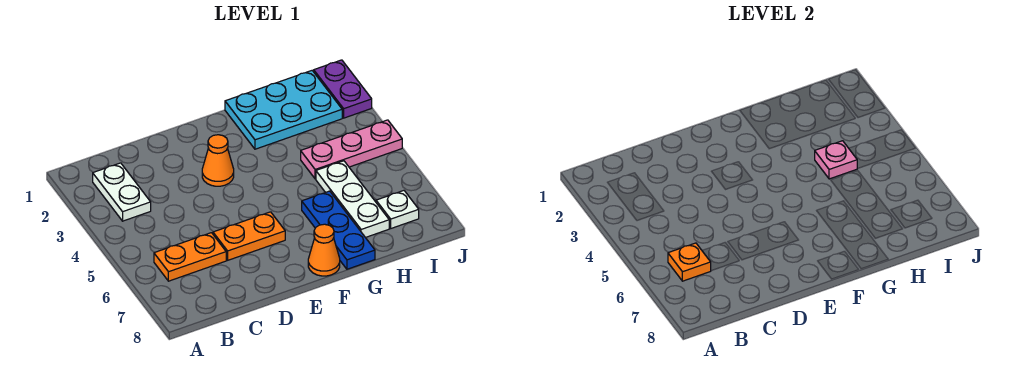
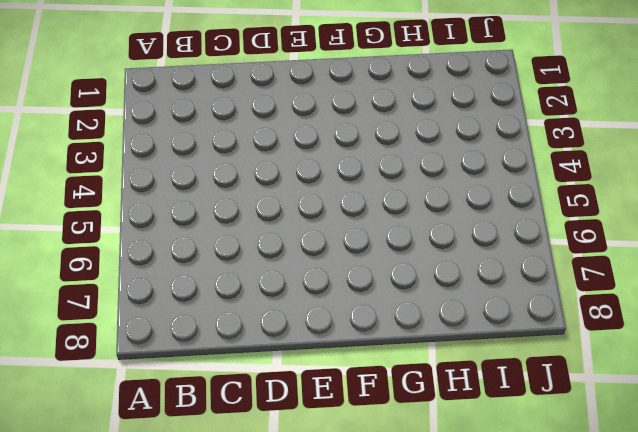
none -> white plate B2:B3 level 1
none -> orange plate B6:C6 level 1
none -> orange plate D6:E6 level 1

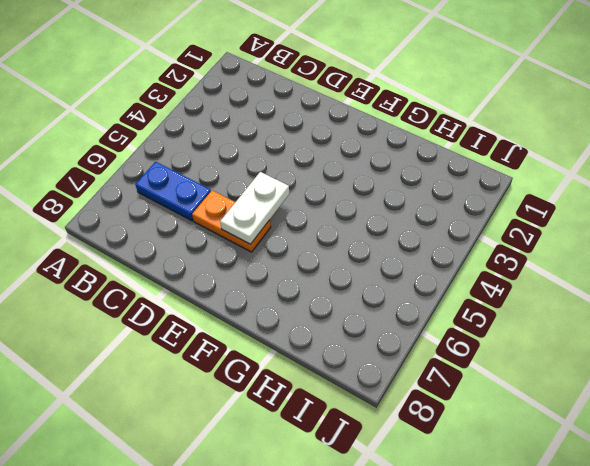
blue plate B6:C6 level 1 -> orange plate B6:C6 level 1
white plate E5:E6 level 2 -> white plate B2:B3 level 1
none -> orange cone E3 level 1
none -> orange cone F8 level 1
none -> cyan plate G1:I2 level 1

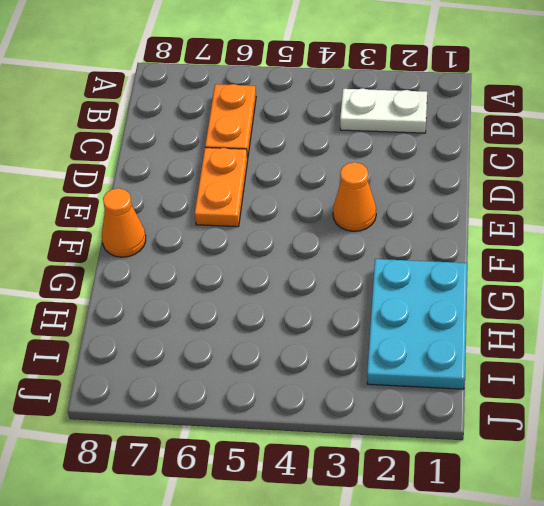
none -> blue plate G6:G8 level 1
none -> pink plate H4:J4 level 1
none -> white plate H5:H7 level 1

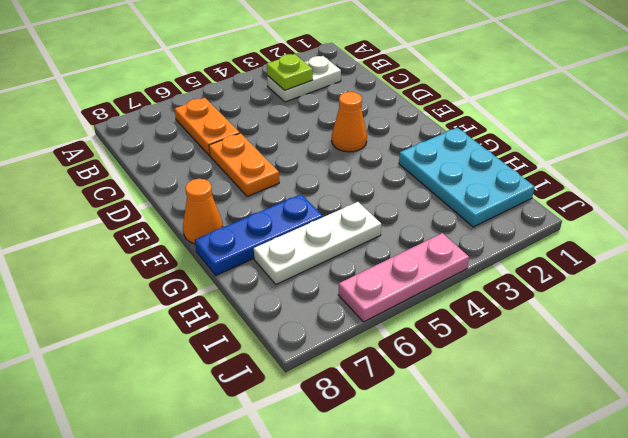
lime plate B3 level 2 -> none
pink plate J4:J6 level 1 -> pink plate H4:J4 level 1
none -> white plate I7 level 1
none -> purple plate J1:J2 level 1
none -> orange plate B6 level 2

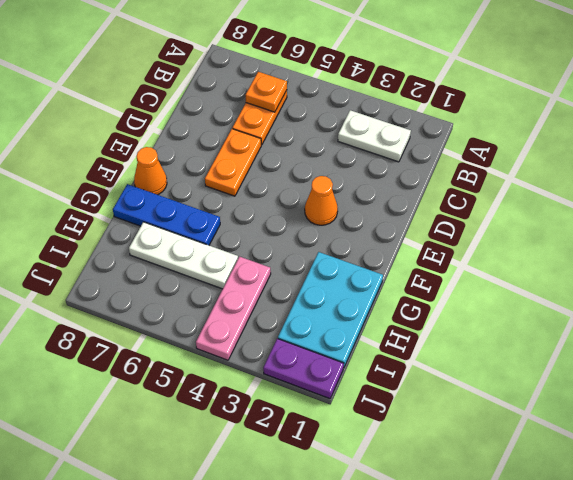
none -> white plate I7 level 1
none -> pink plate H4 level 2

